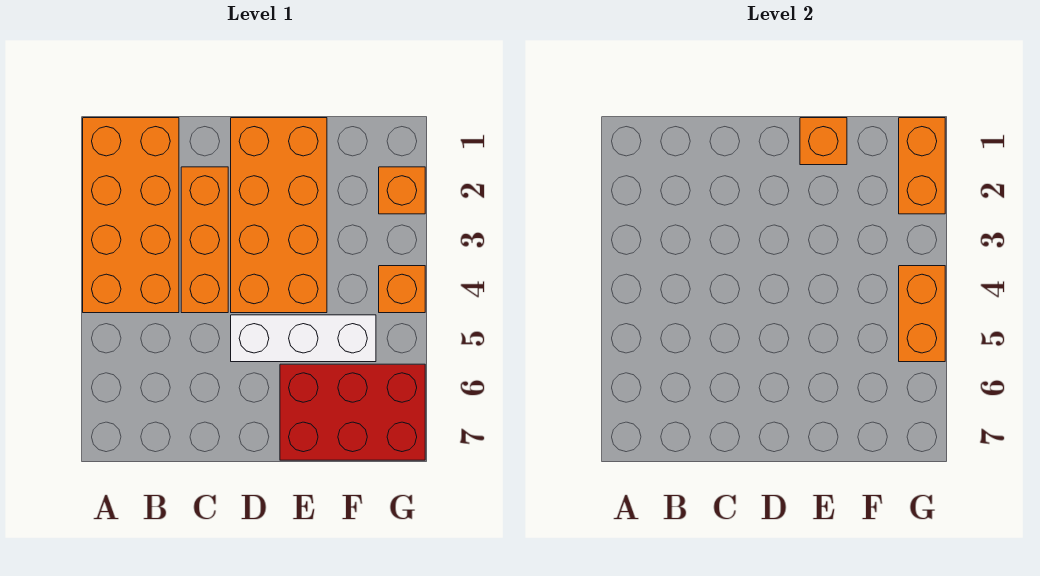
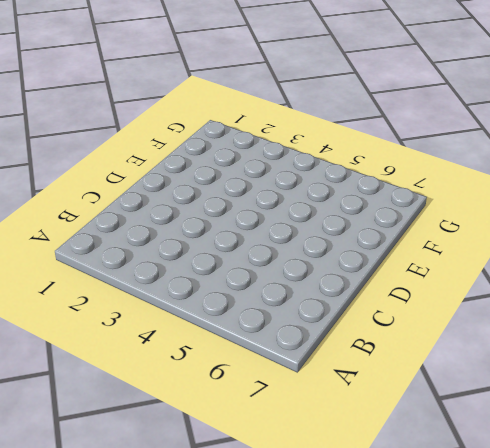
none -> orange brick A1:B4 level 1
none -> orange brick C2:C4 level 1

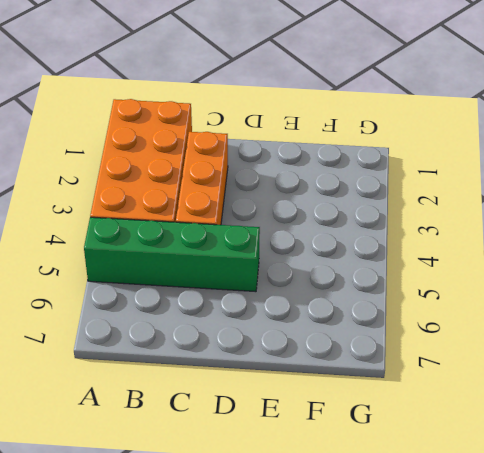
green brick A5:D5 level 1 -> white brick D5:F5 level 1
none -> orange brick D1:E4 level 1
none -> red brick E6:G7 level 1

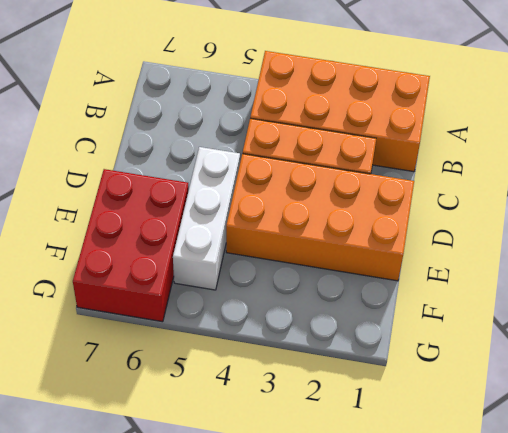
none -> orange brick G2 level 1
none -> orange brick G4 level 1

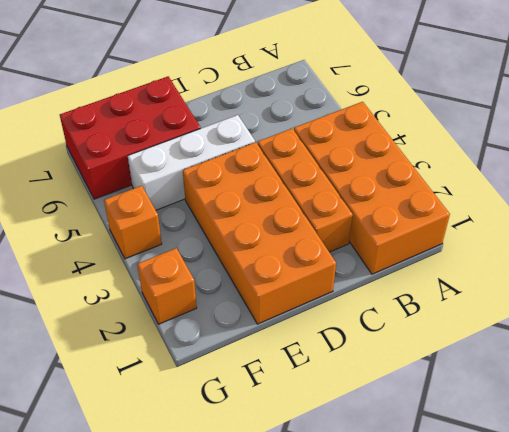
none -> orange brick E1 level 2
none -> orange brick G1:G2 level 2

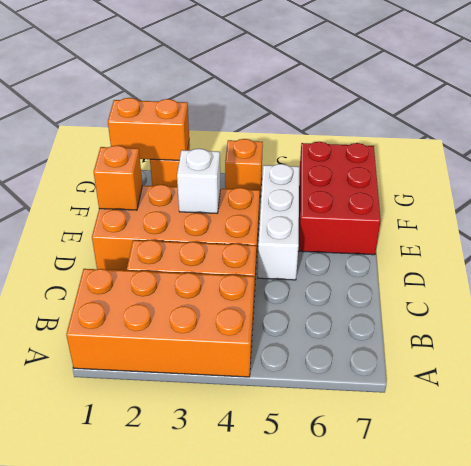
white brick E3 level 2 -> none
none -> orange brick G4:G5 level 2

